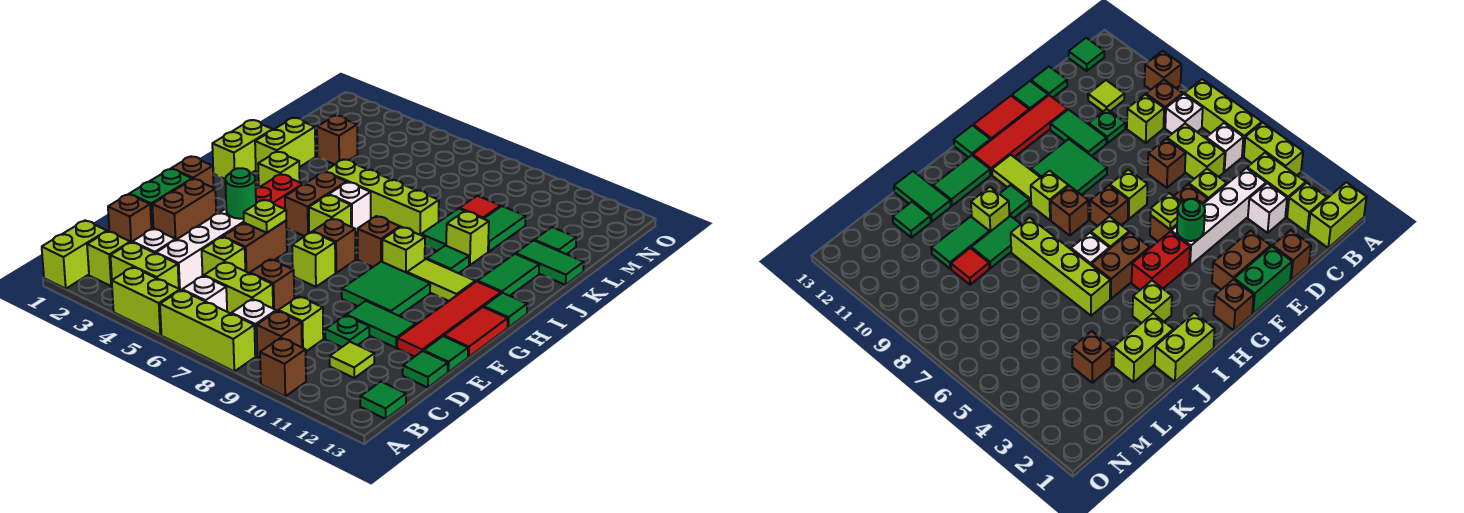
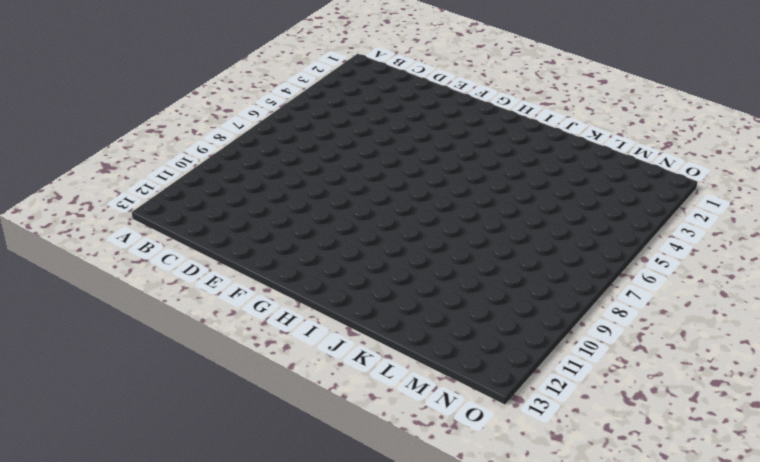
none -> lime brick A1:B1 level 1
none -> lime brick A4:A5 level 1
none -> lime brick A6:A8 level 1
none -> brown brick A10 level 1

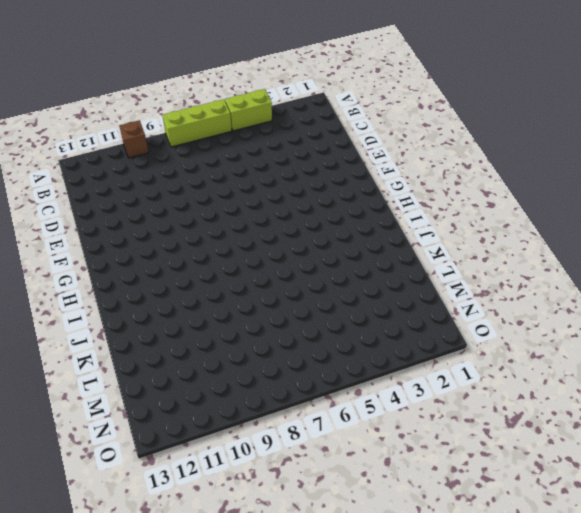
none -> lime brick A1:B1 level 1
none -> lime brick B2 level 1
none -> lime brick B3:B4 level 1
none -> white brick B6 level 1

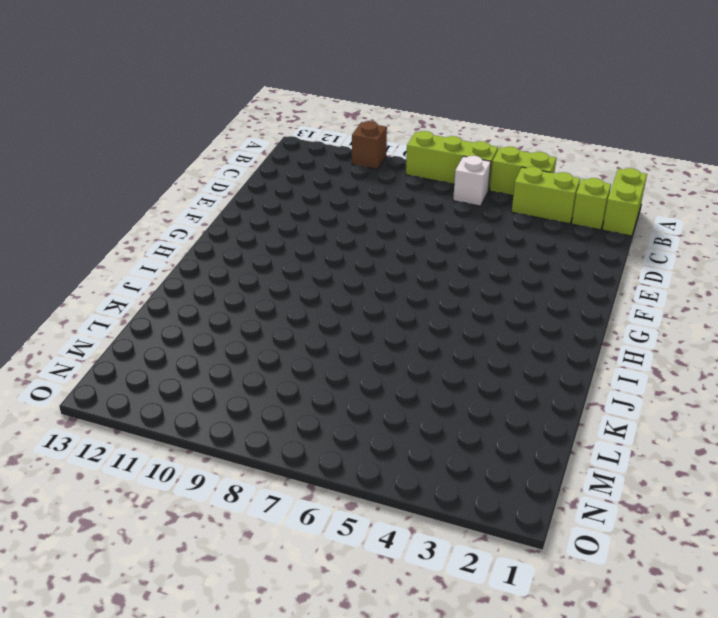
none -> white brick B8 level 1
none -> brown brick B9 level 1
none -> green tile B13 level 1
none -> white brick C3 level 1

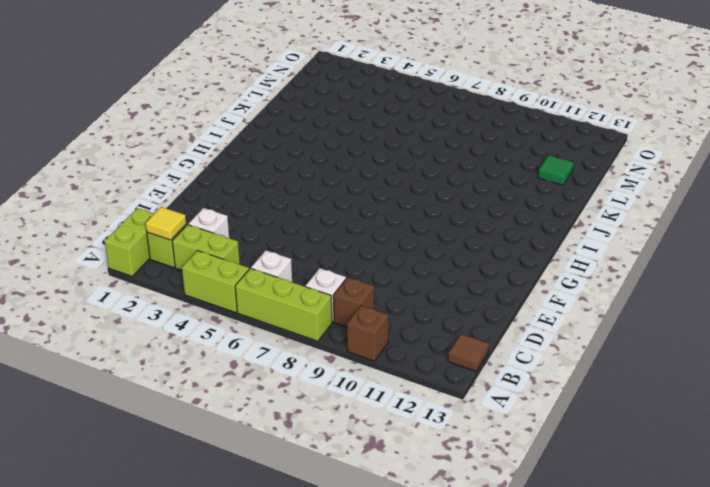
yellow tile B2 level 2 -> none
brown tile B13 level 1 -> green tile B13 level 1
none -> white brick C4:F4 level 1
none -> lime brick C6:C7 level 1
none -> lime brick C9 level 1
none -> lime tile C11 level 1

